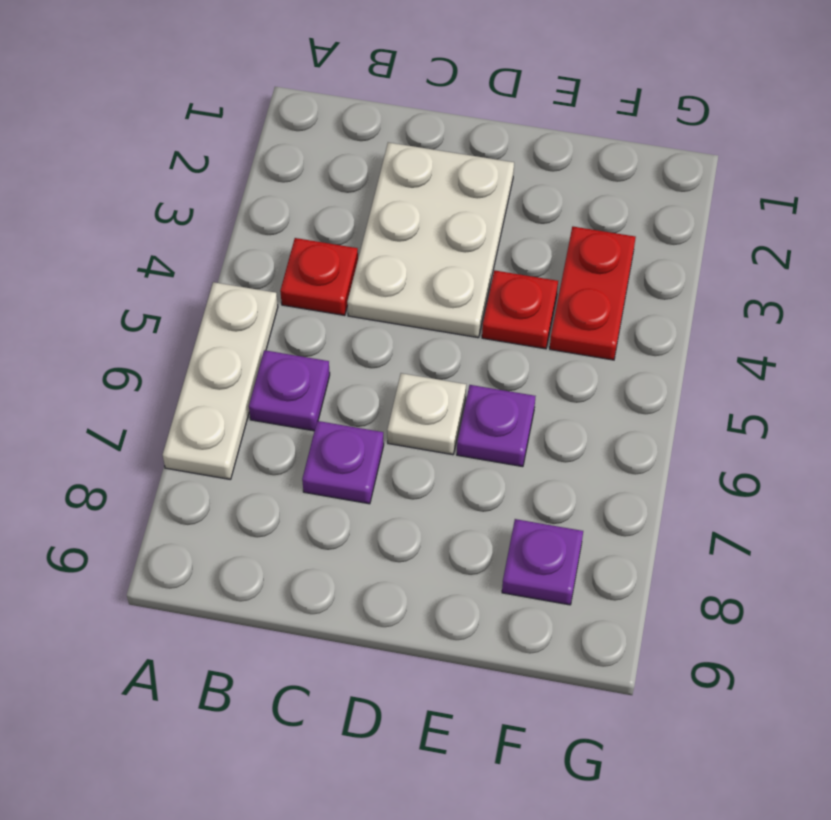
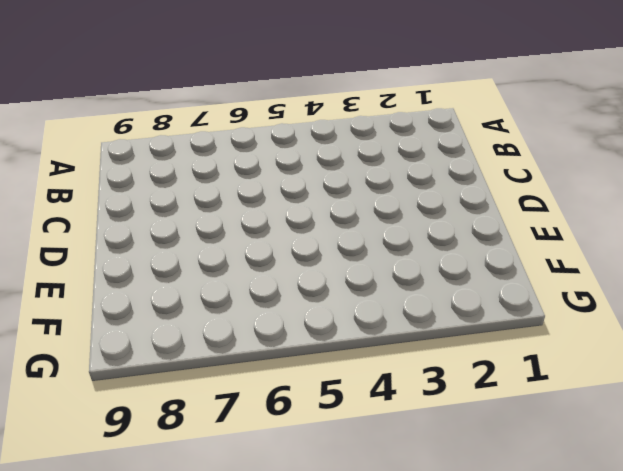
none -> white plate A5:A7 level 1
none -> red plate B4 level 1

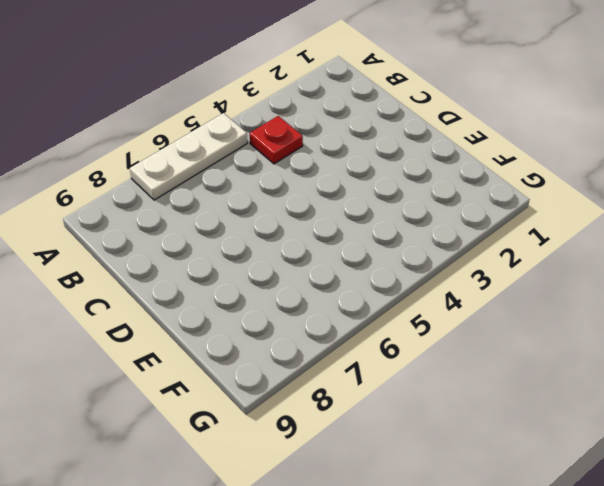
none -> purple plate B6 level 1
none -> white plate C2:D4 level 1

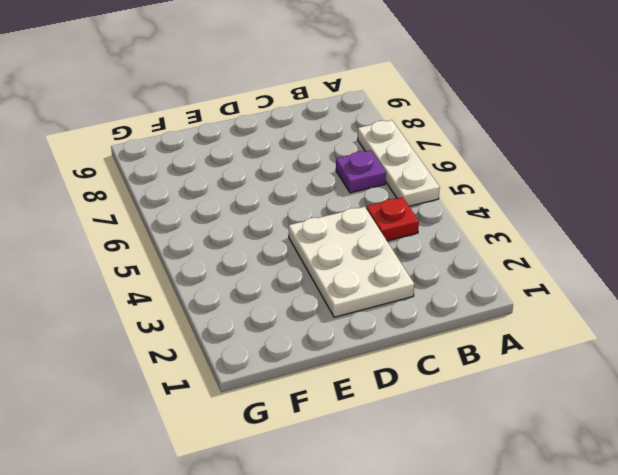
none -> purple plate C7 level 1
none -> white plate D6 level 1

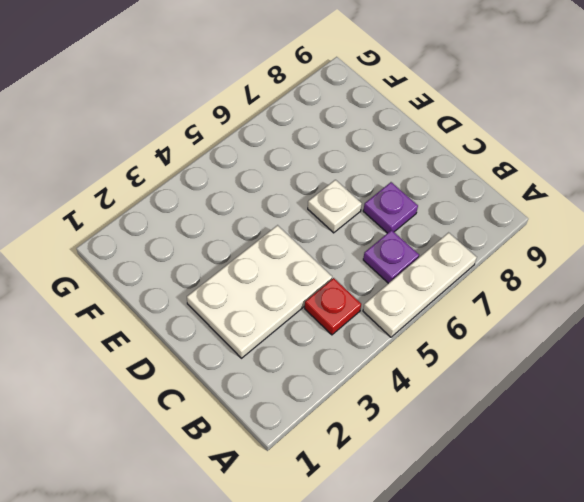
none -> red plate E4 level 1
none -> purple plate E6 level 1

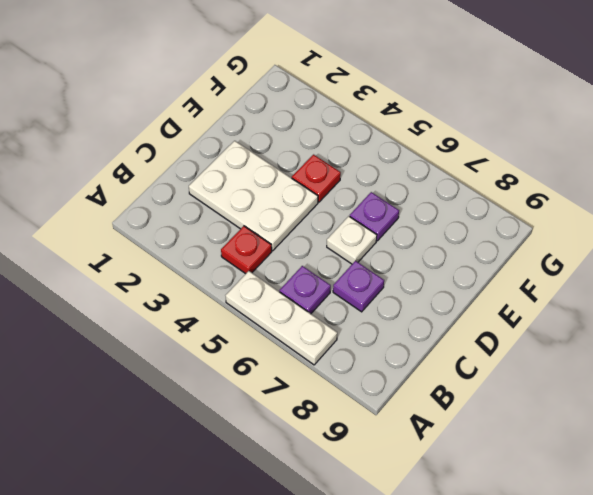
none -> red plate F3:F4 level 1
none -> purple plate F8 level 1

